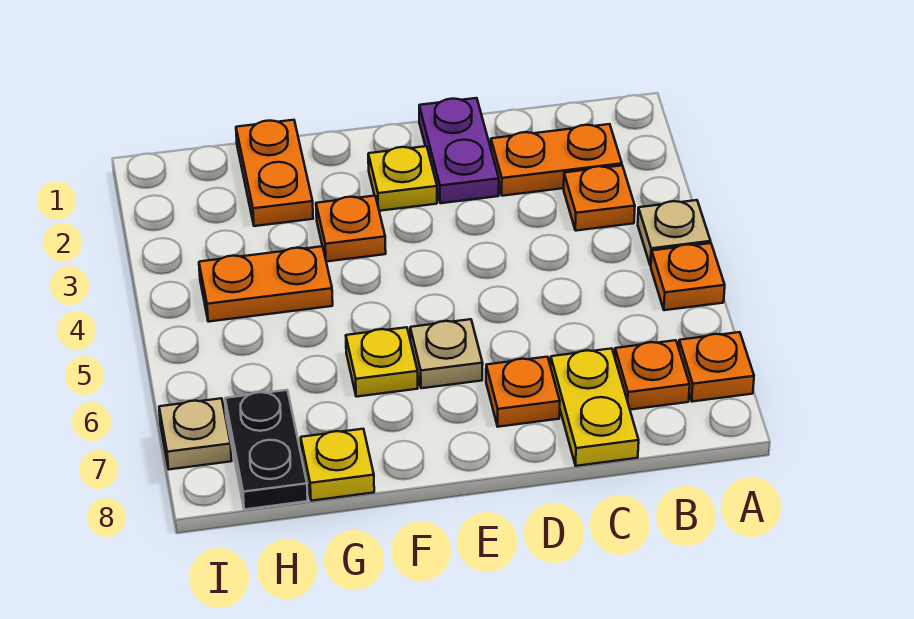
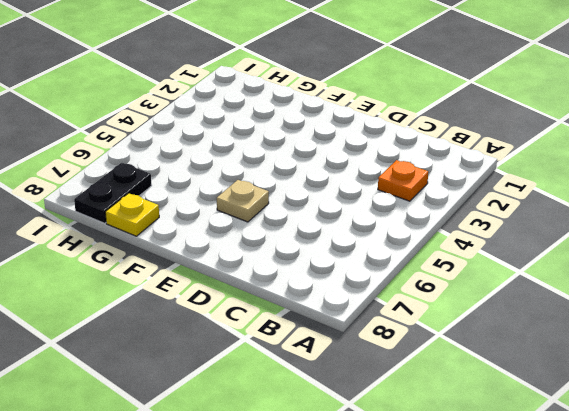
none -> tan plate A4 level 1
none -> orange plate A5 level 1
none -> orange plate A7 level 1

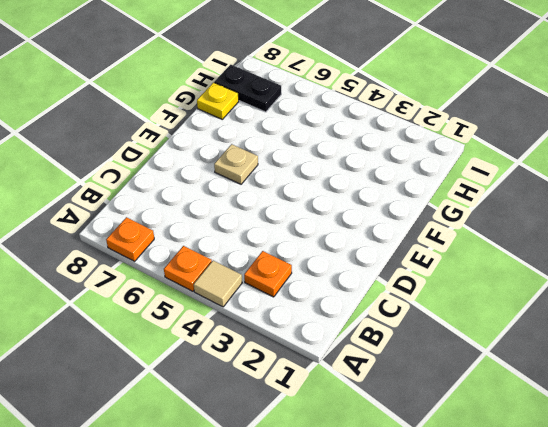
tan tile A4 level 1 -> tan plate A4 level 1
none -> orange plate B2:C2 level 1
none -> orange plate B7 level 1
none -> yellow plate C7:C8 level 1

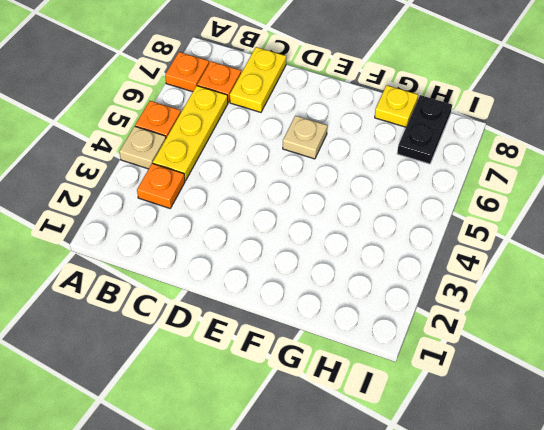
yellow plate B4:B6 level 1 -> none
none -> orange plate B2:C2 level 1
none -> purple plate D1:D2 level 1
none -> orange plate D7 level 1

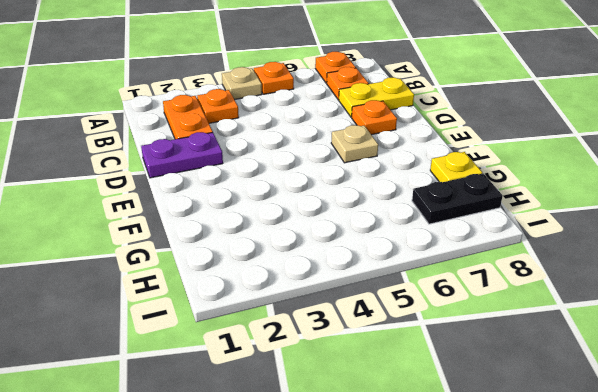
none -> yellow plate E2 level 1
none -> orange plate F3 level 1
none -> yellow plate F6 level 1

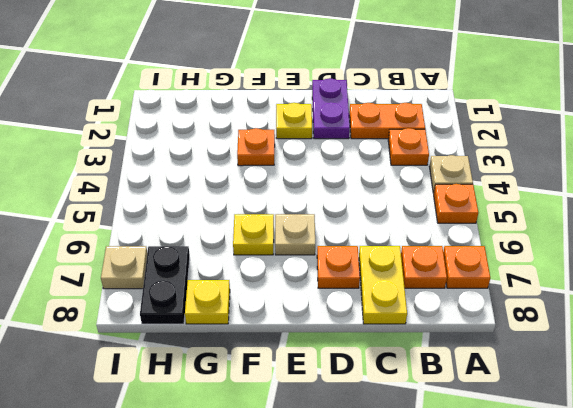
none -> orange plate G1:G2 level 1
none -> orange plate G4:H4 level 1

